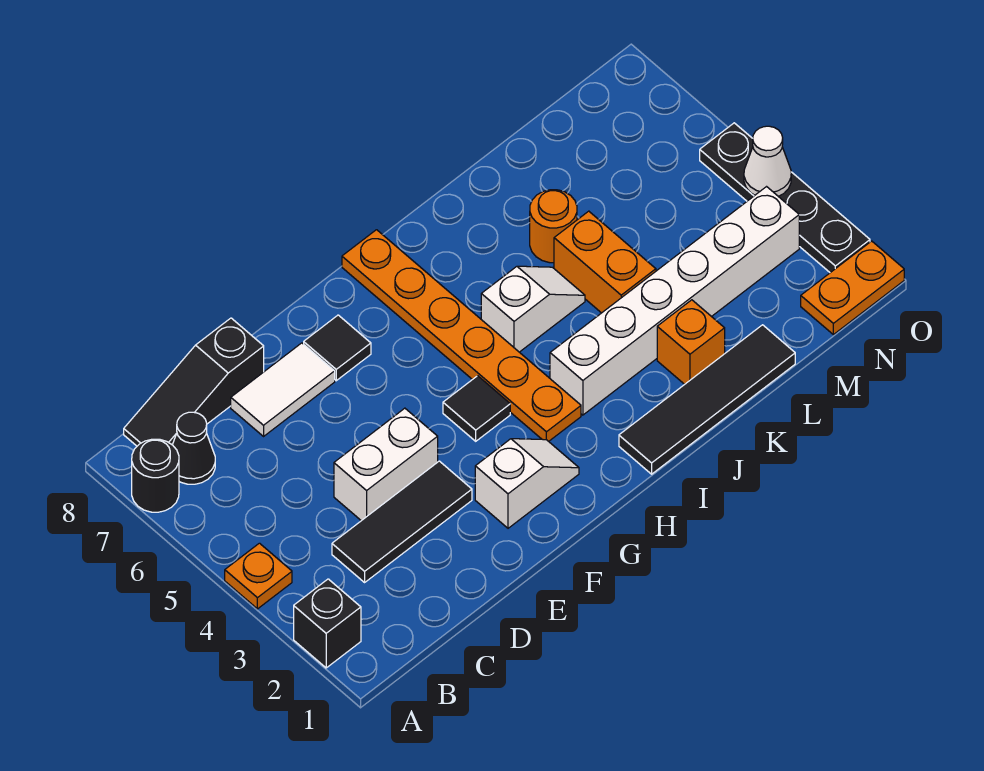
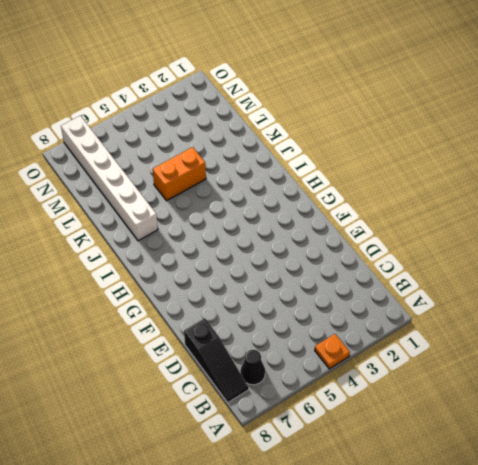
white brick J7:O7 level 1 -> white brick I3:N3 level 1
none -> black brick A2 level 1
none -> black round brick A7 level 1
none -> black tile C3:E3 level 1

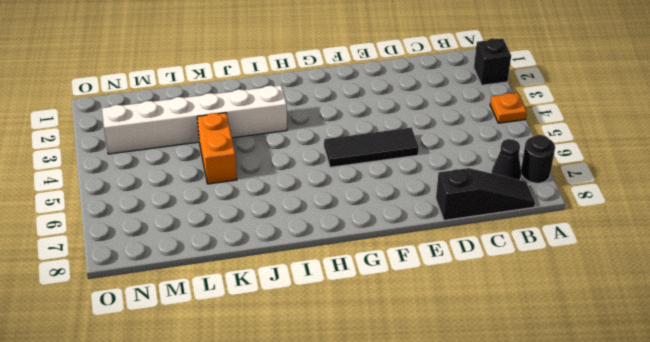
black tile E5:G5 level 1 -> black tile C3:E3 level 1
none -> white brick D4:E4 level 1
none -> white tile D7:E7 level 1
none -> white slope F2:G2 level 1 top F

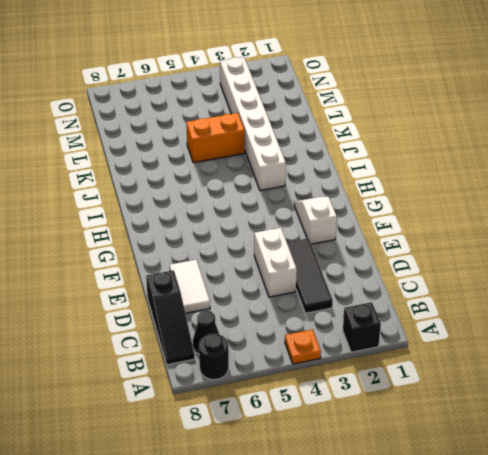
none -> black tile F7 level 1
none -> black tile G4 level 1
none -> orange plate H3:H8 level 1

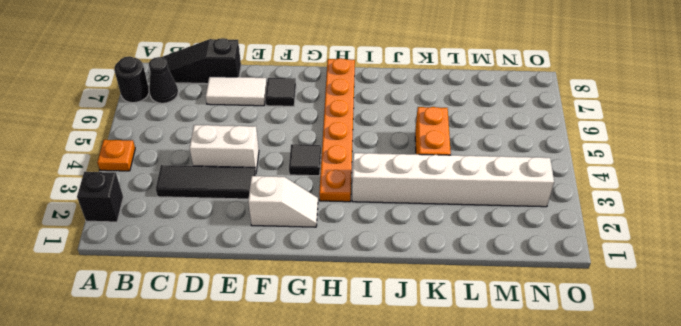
none -> black tile I1:L1 level 1
none -> white slope I5:J5 level 1 top I
none -> orange brick K2 level 1

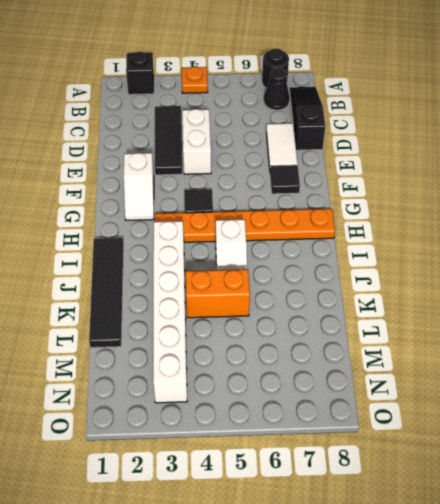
none -> orange brick K2 level 1
none -> orange round brick K6 level 1
none -> orange plate N1:O1 level 1

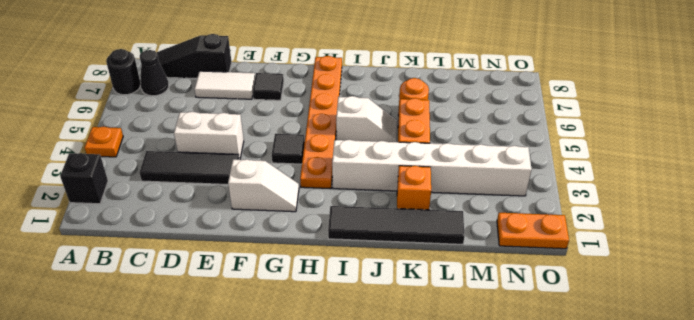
none -> black plate O2:O5 level 1
none -> white cone O4 level 2

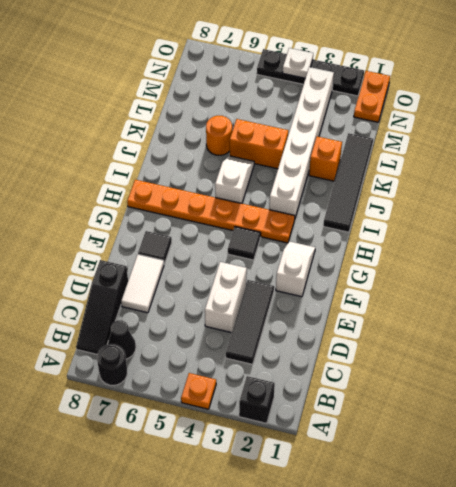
white plate O4 level 2 -> white cone O4 level 2

